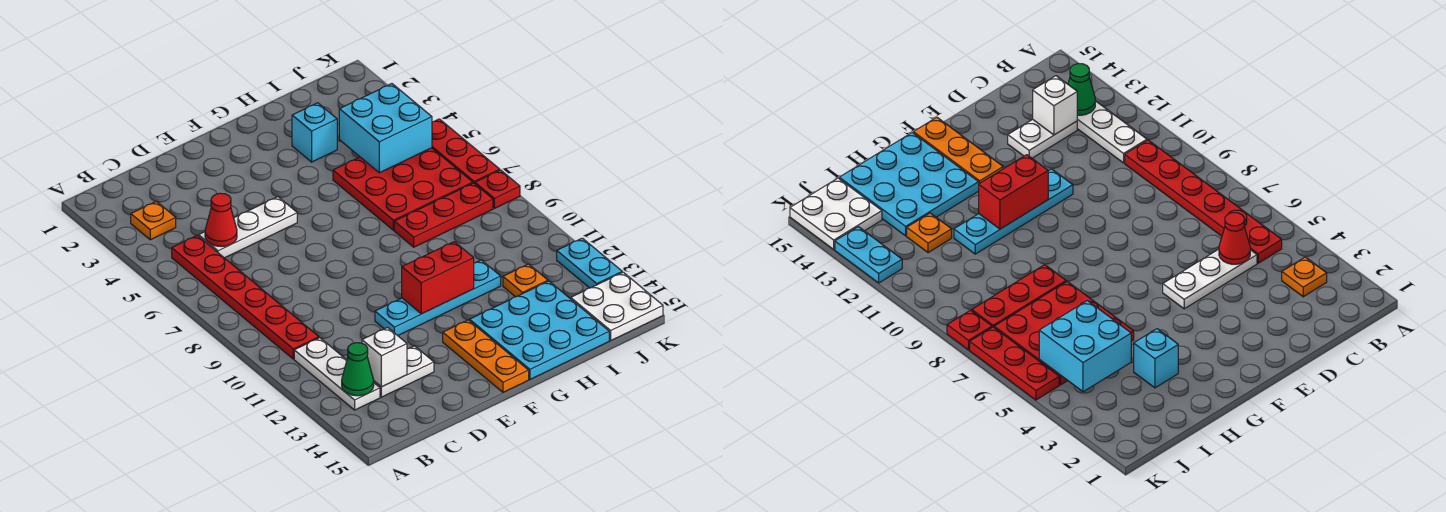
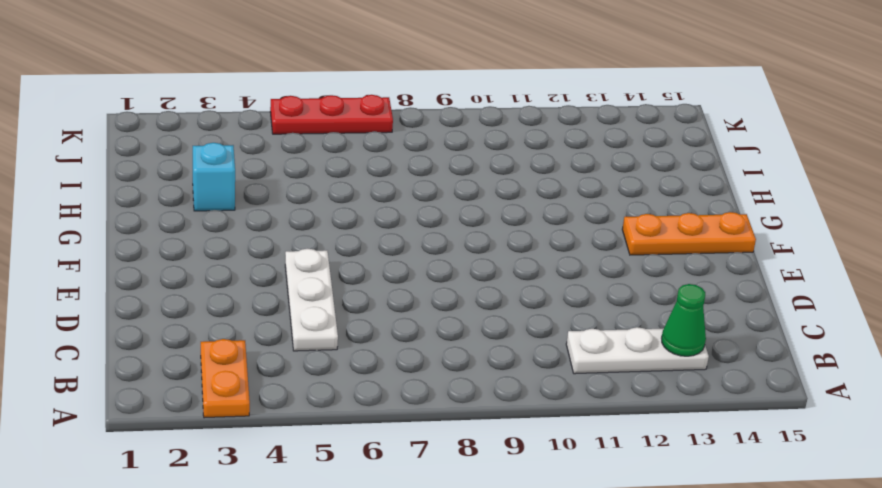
orange plate A3:B3 level 1 -> orange plate B3 level 1
none -> red plate B5:B10 level 1
none -> white plate C13:D13 level 1
none -> cyan plate E11:H11 level 1

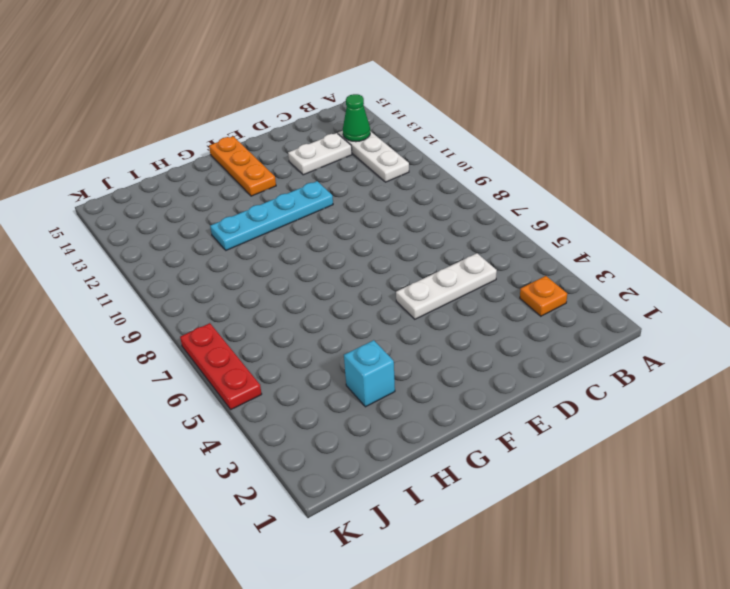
none -> red plate B5:B10 level 1
none -> cyan plate G13:I15 level 1
none -> red plate H5:J7 level 1

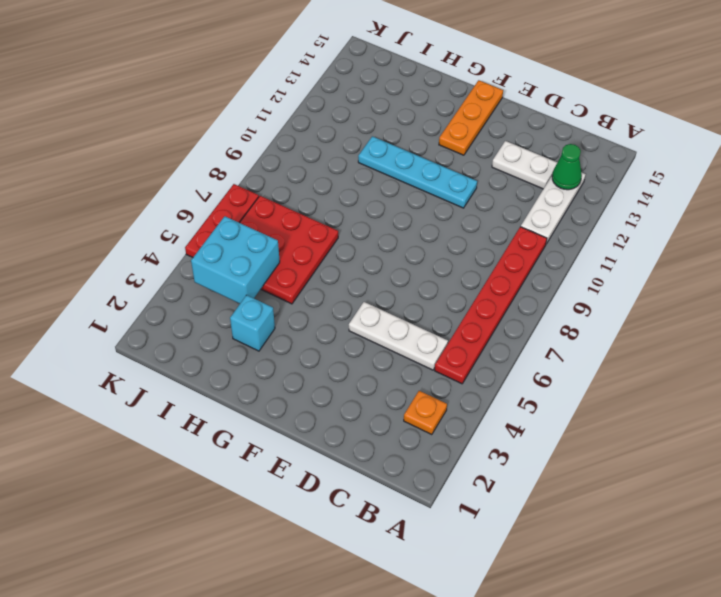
none -> cyan plate G13:I15 level 1
none -> red plate H8:J8 level 1
none -> orange plate I12 level 1

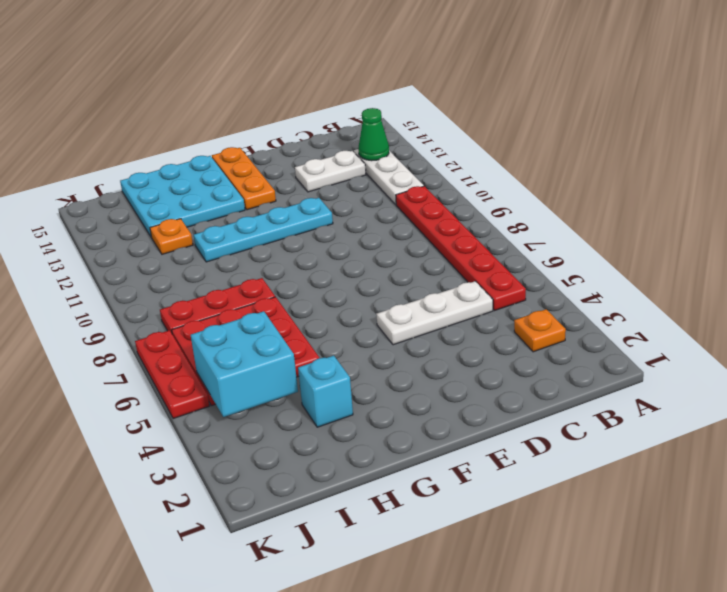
none -> white plate J14:K15 level 1
none -> red plate K8 level 1
none -> cyan plate K12:K13 level 1

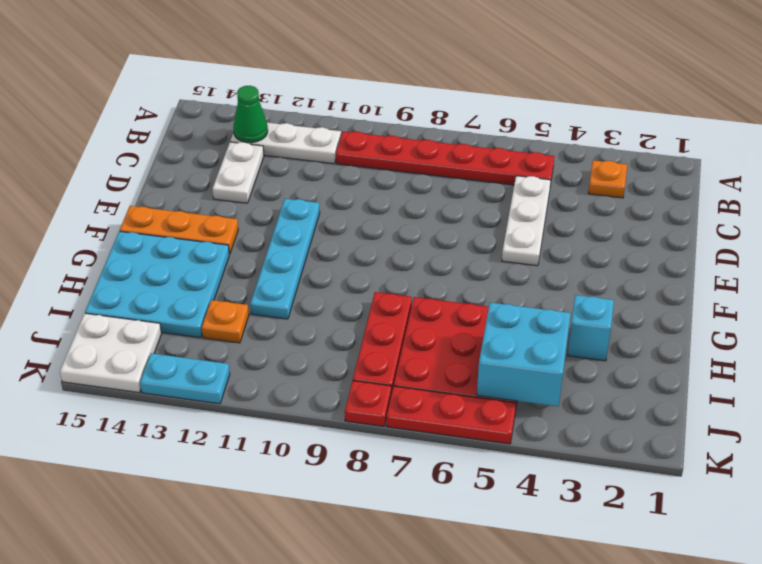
none -> red cone C5 level 2
none -> white brick C13 level 2
none -> red brick F11:G11 level 2

